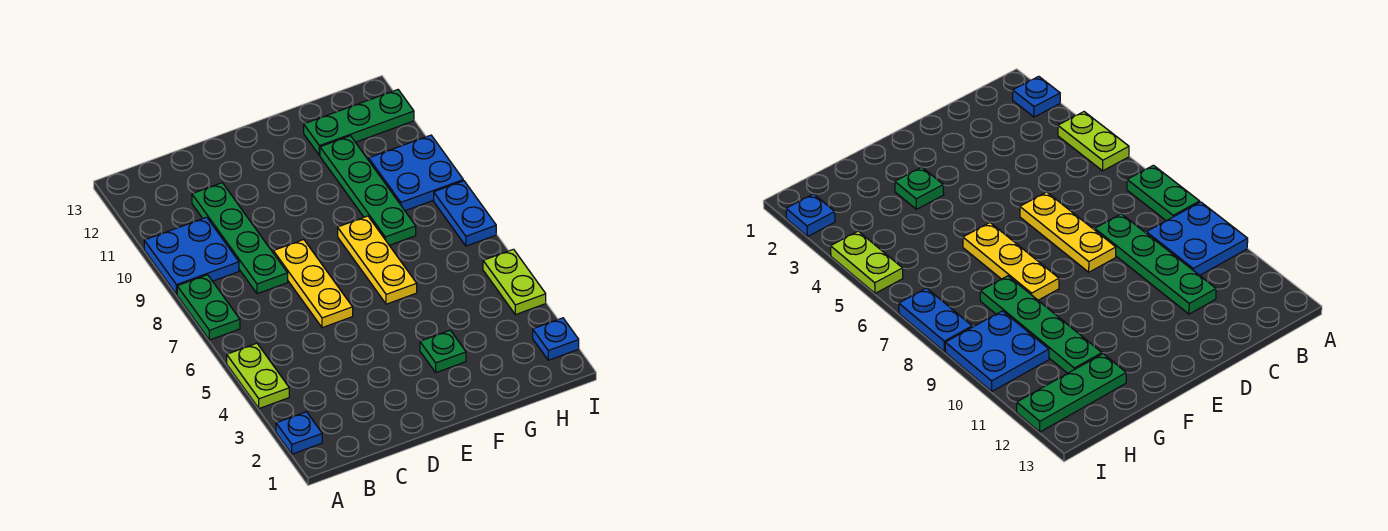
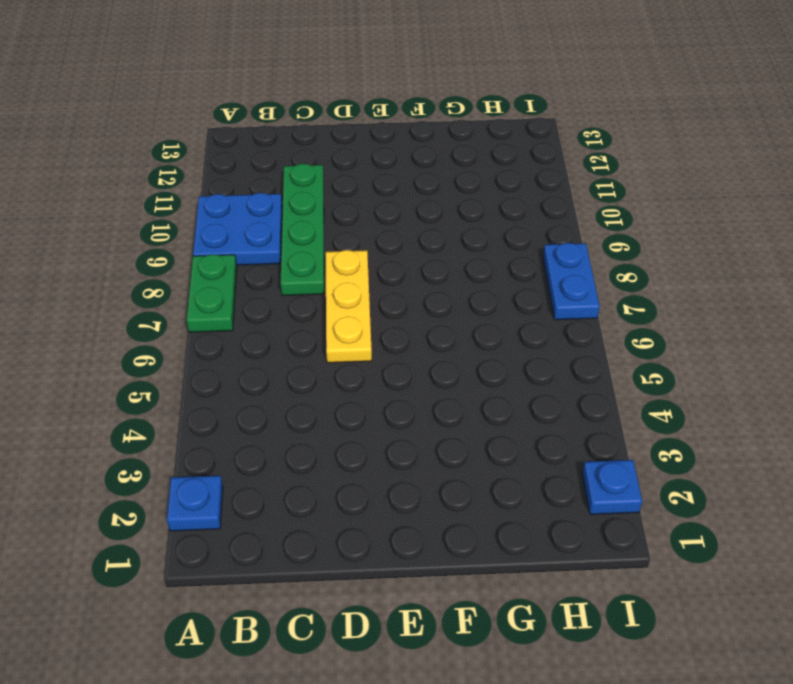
none -> lime plate A4:A5 level 1
none -> green plate F3 level 1
none -> yellow plate F6:F8 level 1

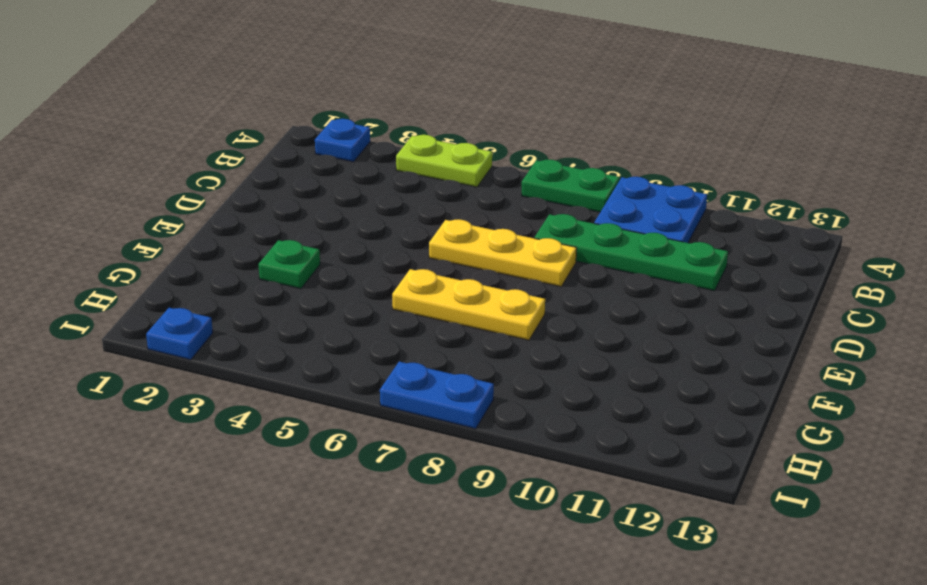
none -> green plate G8:G11 level 1
none -> green plate G12:I12 level 1
none -> blue plate H9:I10 level 1

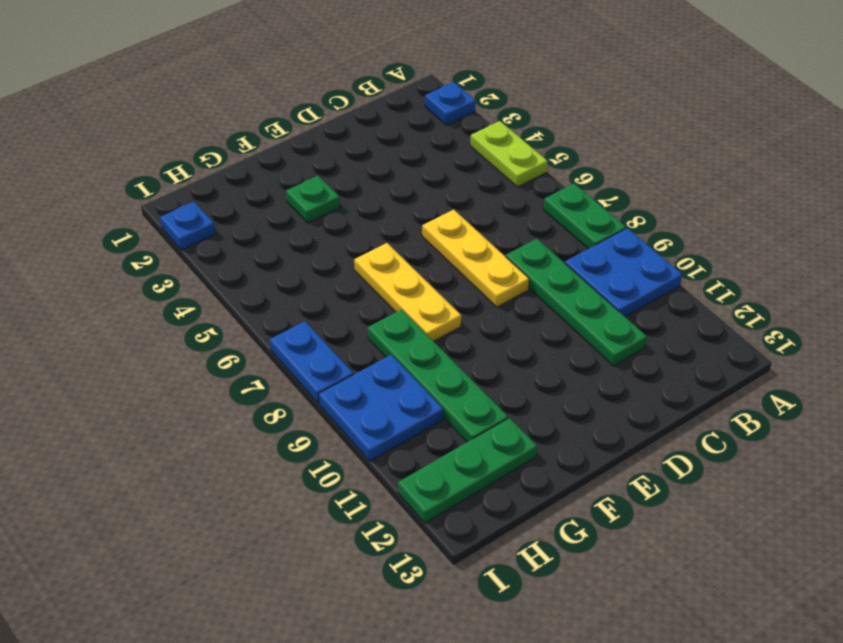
none -> lime plate I4:I5 level 1

